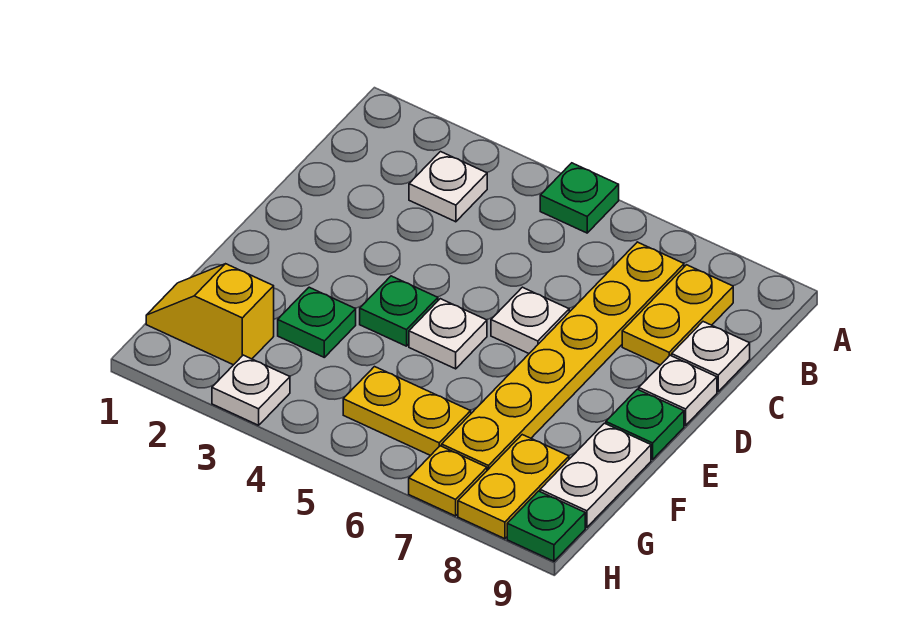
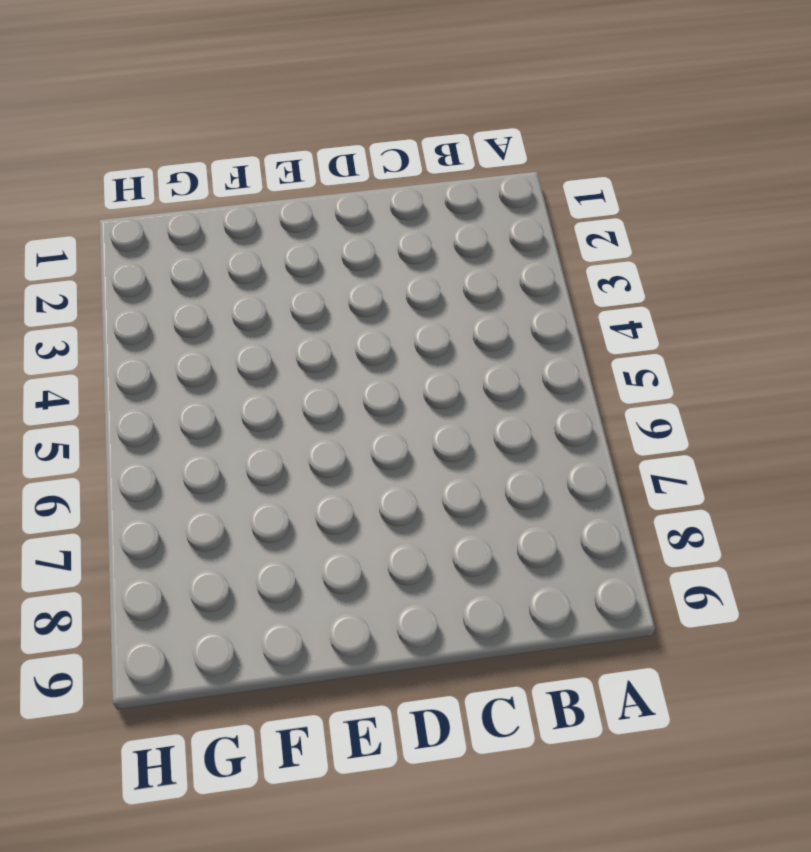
none -> green plate A5 level 1
none -> white plate B3 level 1
none -> yellow plate B7:G7 level 1

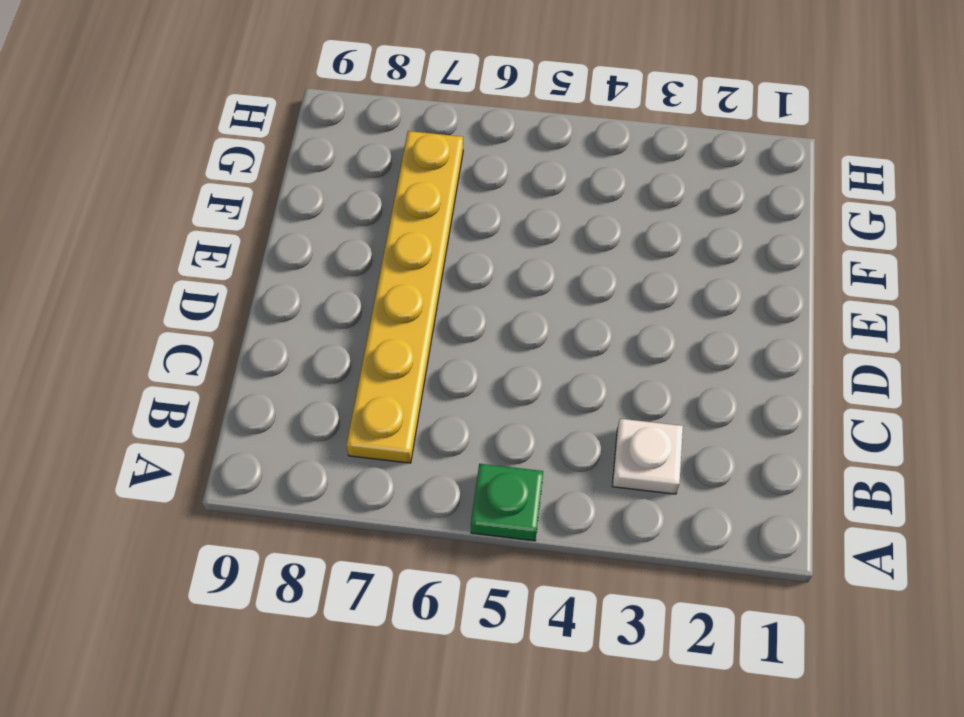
none -> yellow plate B8:C8 level 1
none -> white plate C9 level 1
none -> white plate D6 level 1

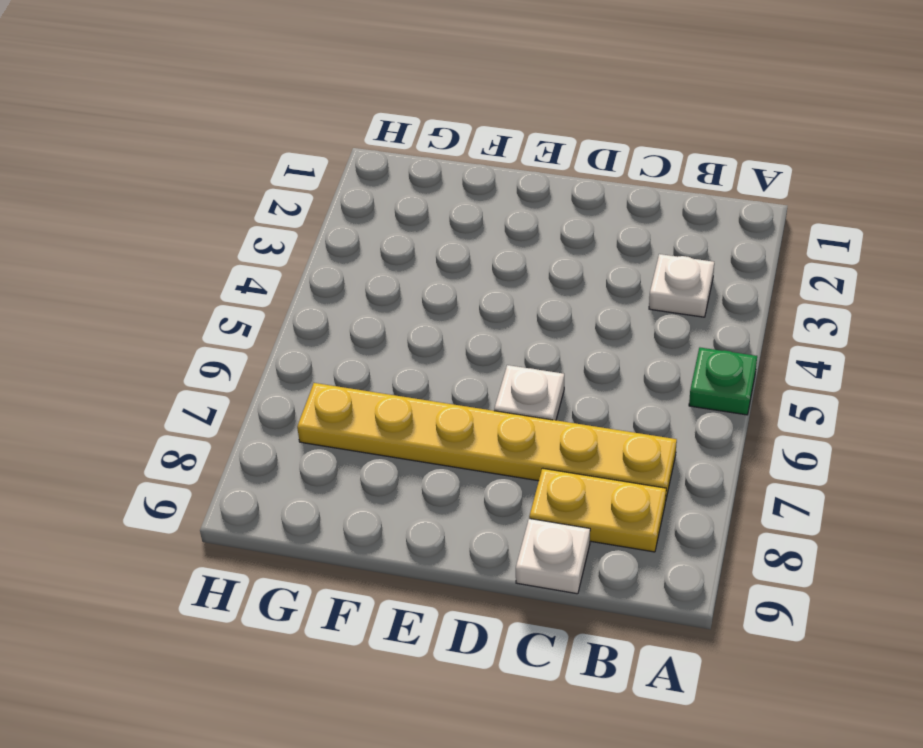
none -> white plate D9 level 1
none -> green plate E4 level 1
none -> white plate E5 level 1

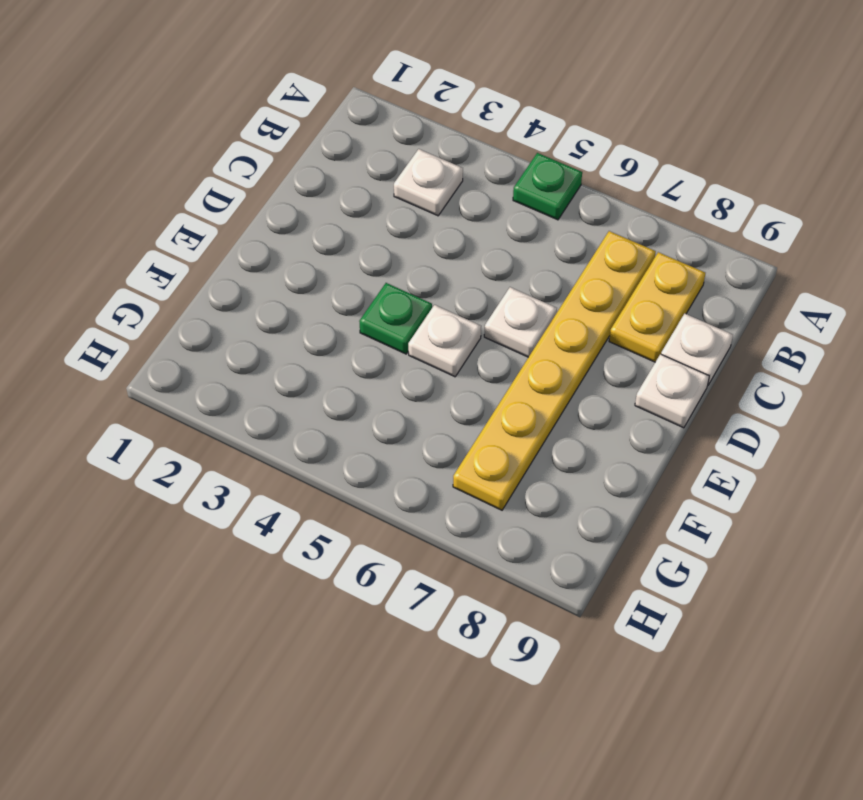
none -> green plate E9 level 1
none -> green plate F3 level 1
none -> white plate F9:G9 level 1

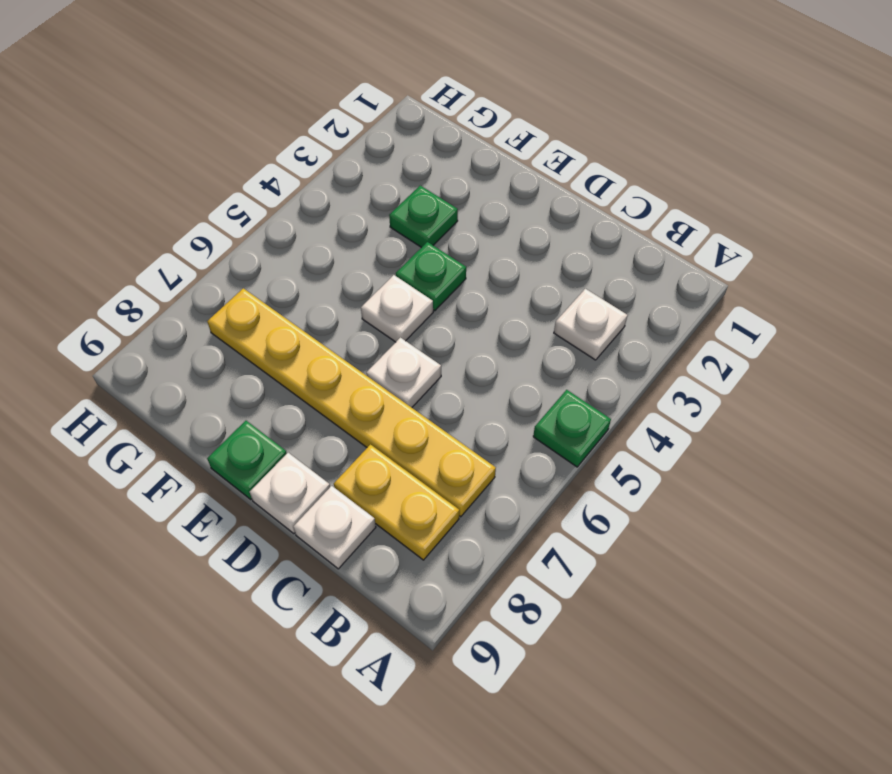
none -> white plate F9:G9 level 1
none -> yellow slope G1:G2 level 1 top 2
none -> yellow plate G5:G6 level 1

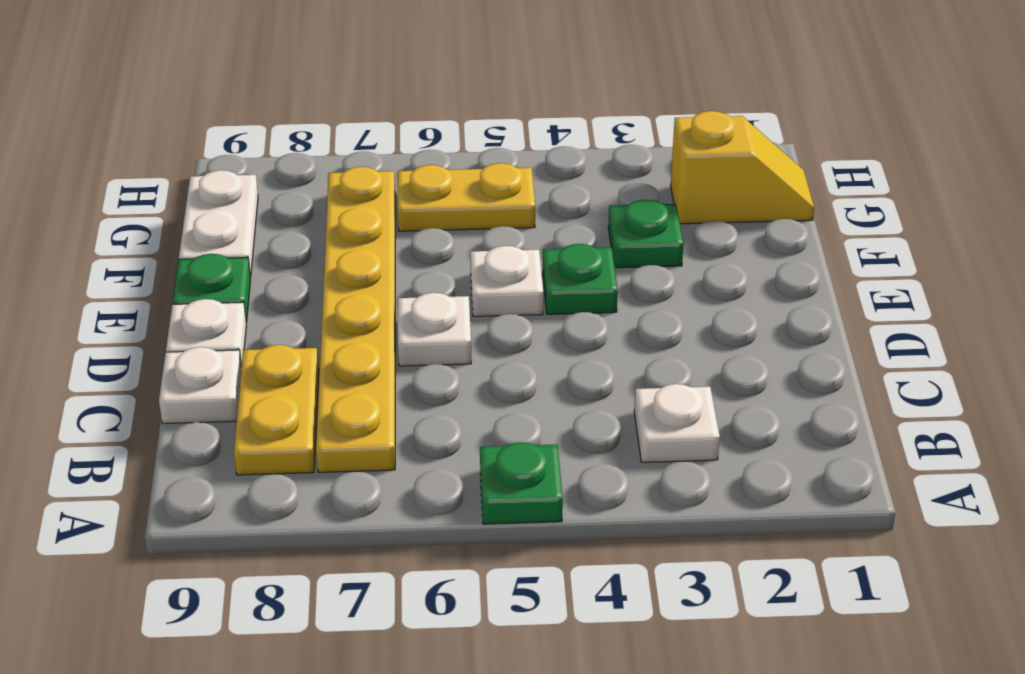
none -> yellow plate G8:H8 level 1
none -> white plate H3 level 1
none -> yellow plate H7 level 1

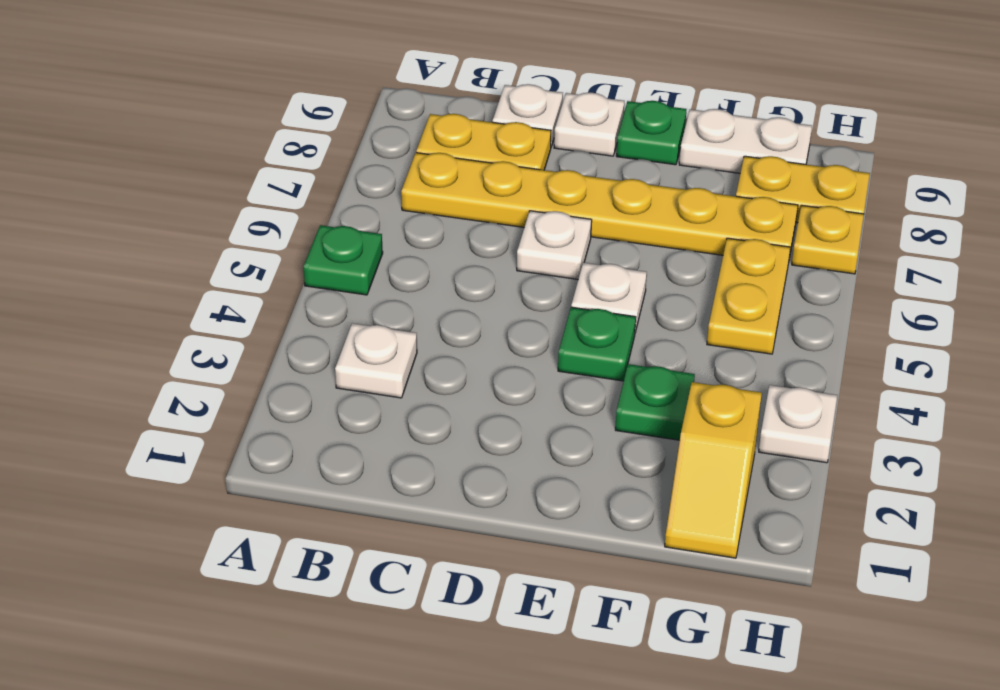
none -> green plate H9 level 1

